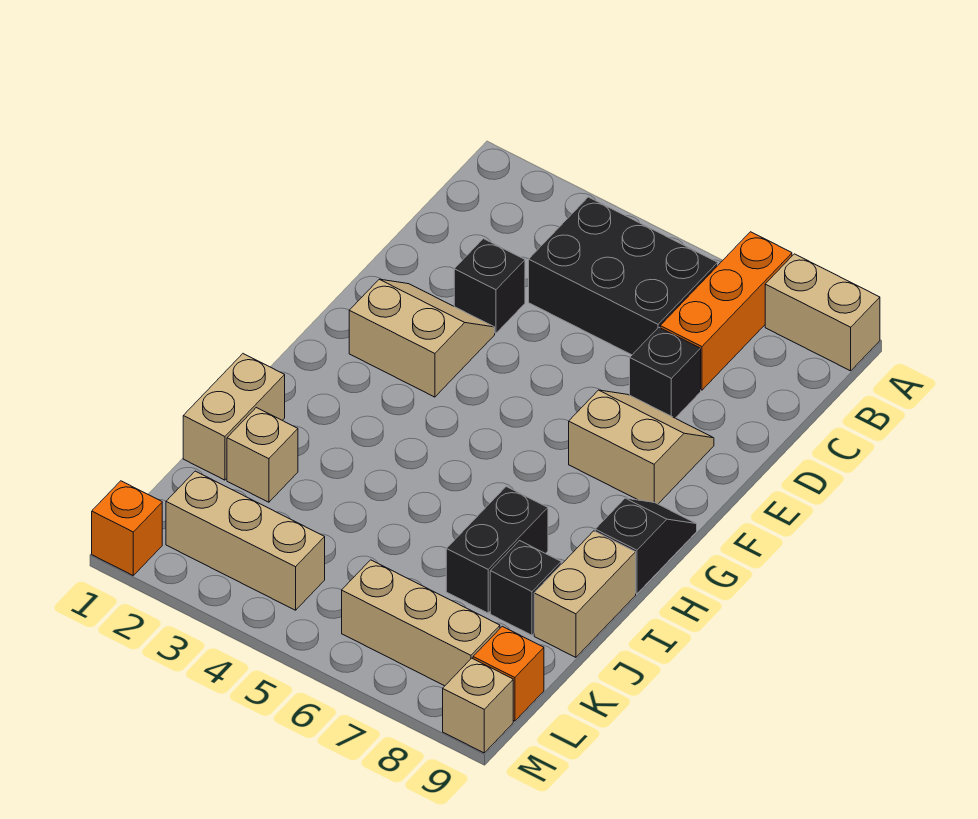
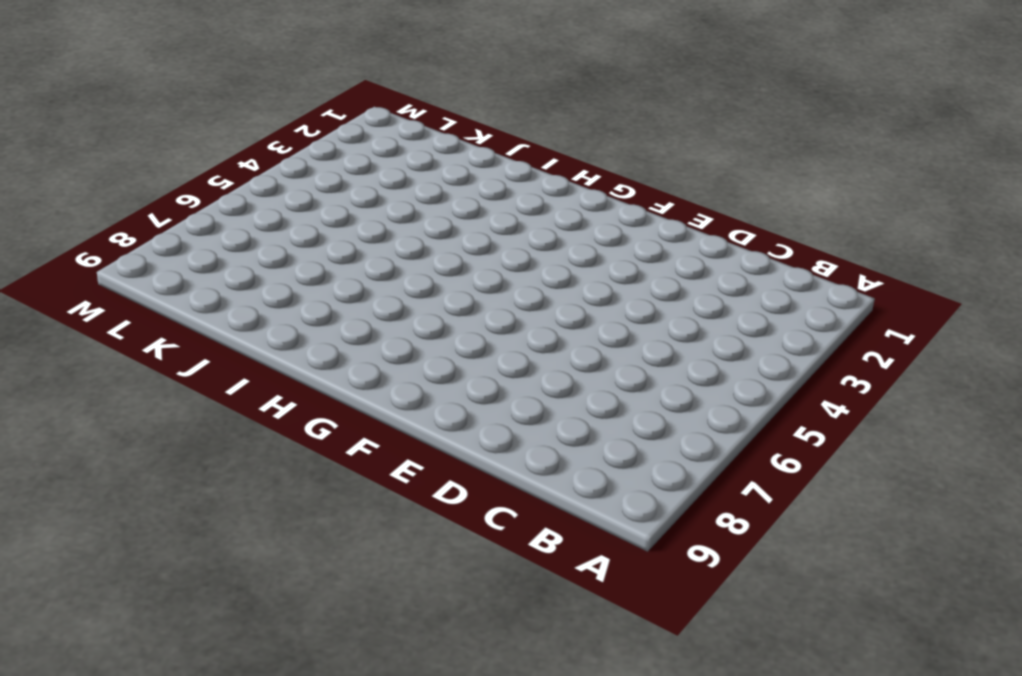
none -> orange brick A7:C7 level 1
none -> tan brick A8:A9 level 1
none -> black brick B4:C6 level 1

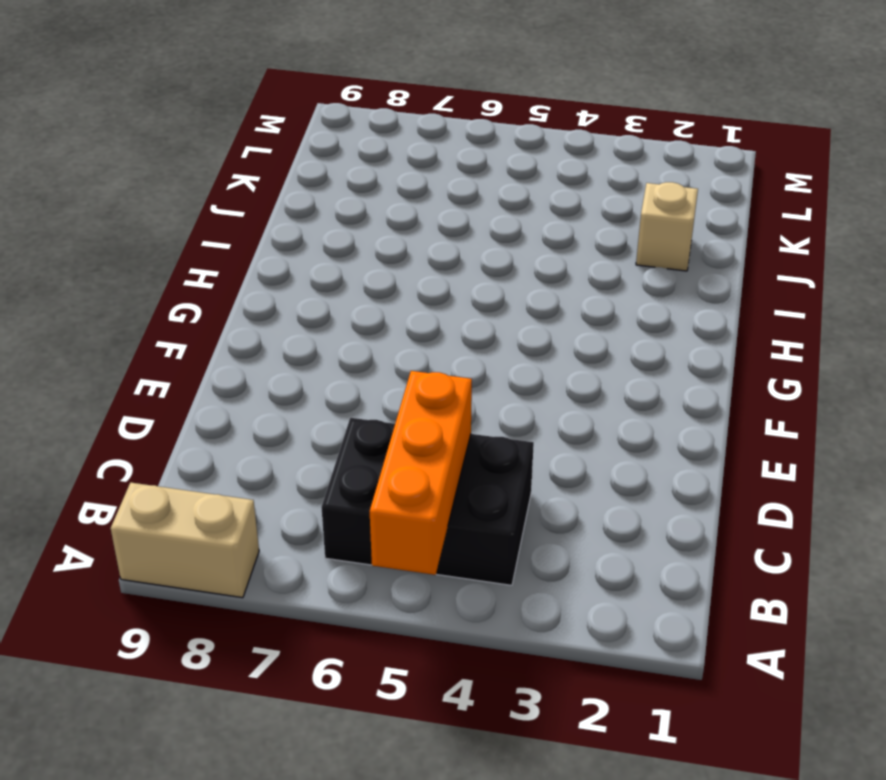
orange brick A5:C5 level 2 -> orange brick A7:C7 level 1
none -> black brick D3 level 1
none -> black brick D7 level 1
none -> tan slope E2:F3 level 1 top F

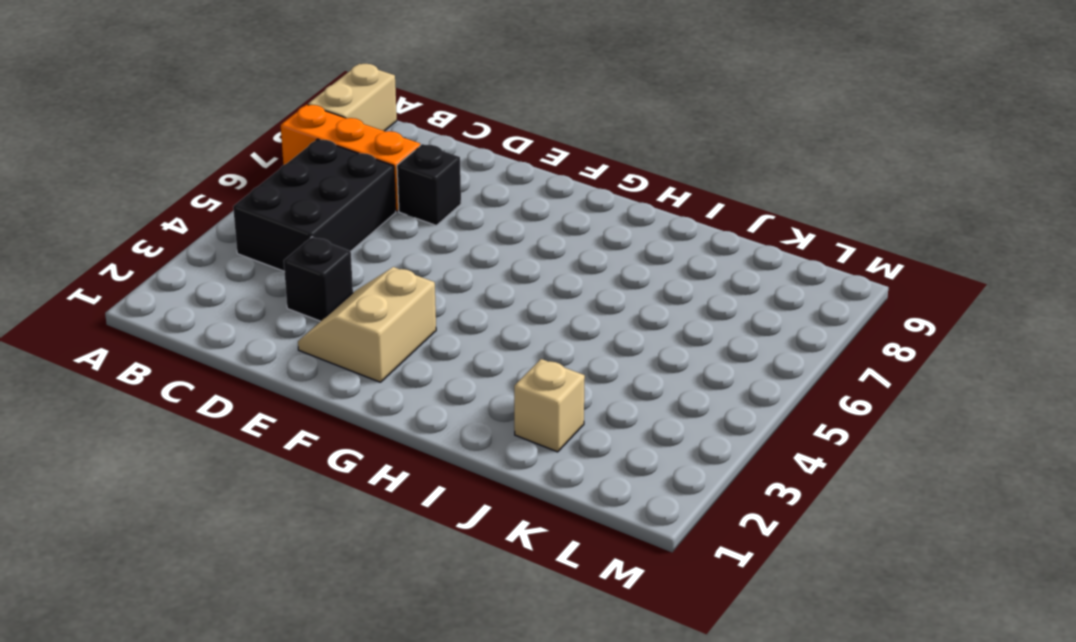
none -> tan slope E7:F8 level 1 top F
none -> black slope G9:H9 level 1 top H
none -> tan brick I1:J1 level 1

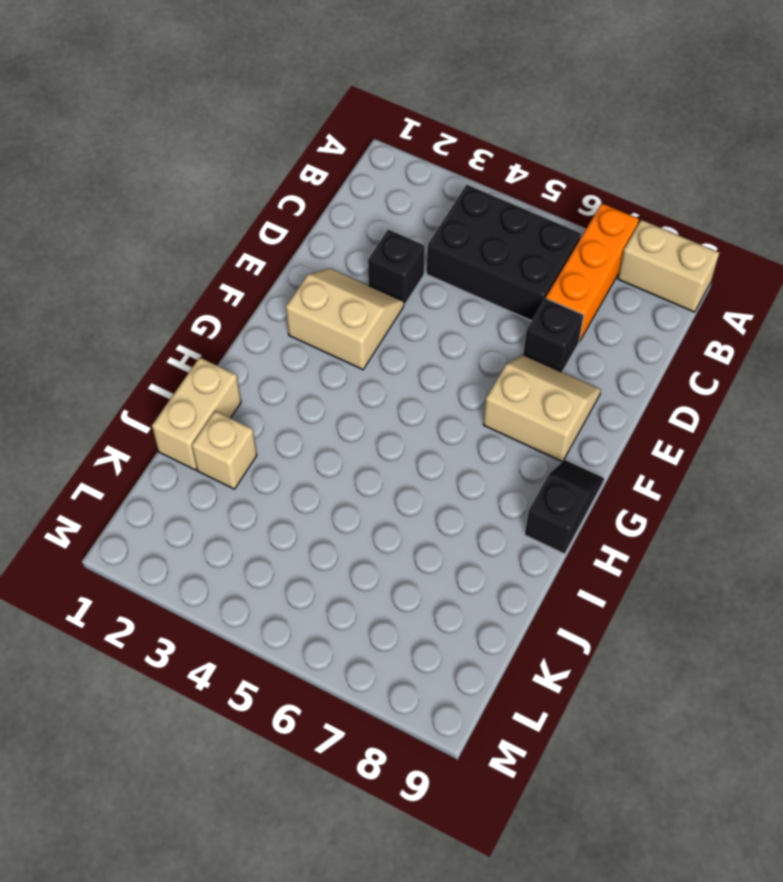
none -> black brick I7:J7 level 1
none -> tan brick I9:J9 level 1
none -> black brick J8 level 1

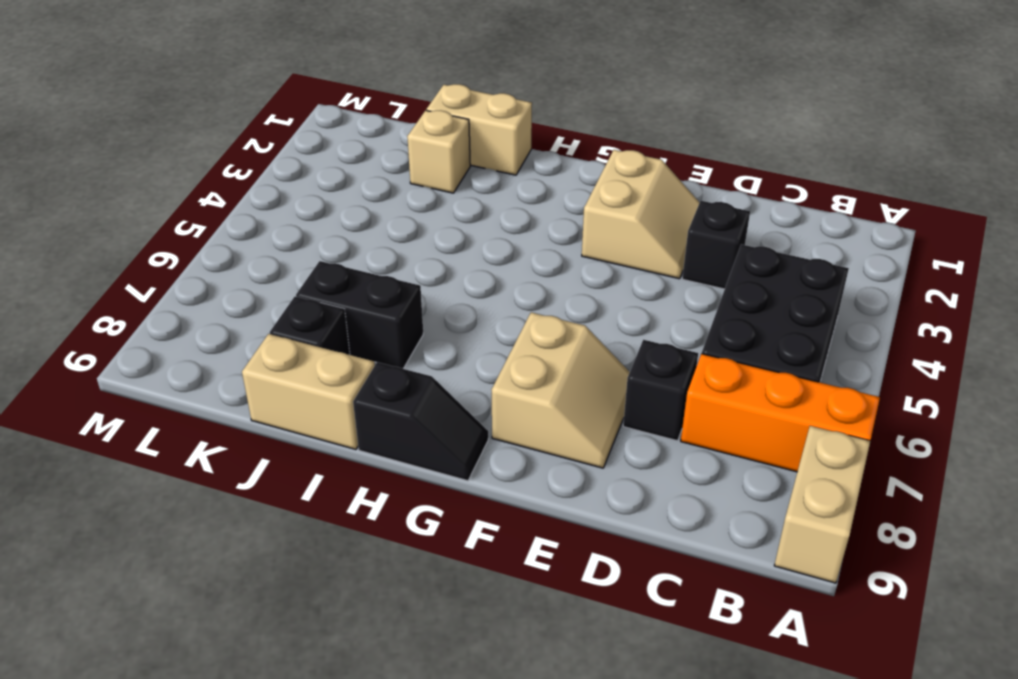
none -> tan brick L2:L4 level 1
none -> tan brick L6:L8 level 1
none -> orange brick L9 level 1

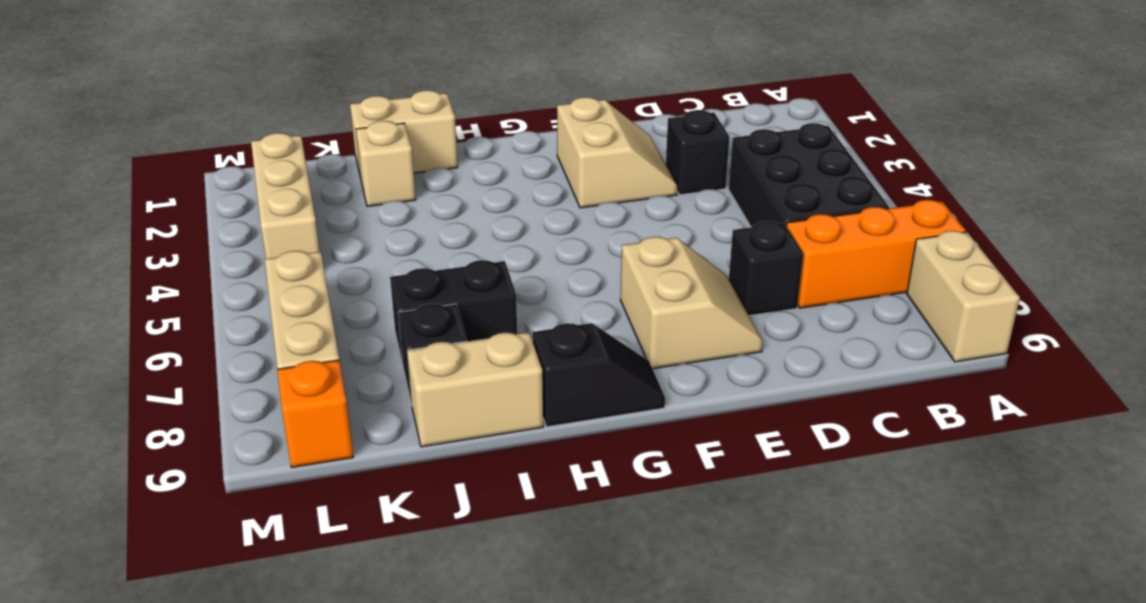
none -> orange brick M1 level 1
none -> tan brick M9 level 1

